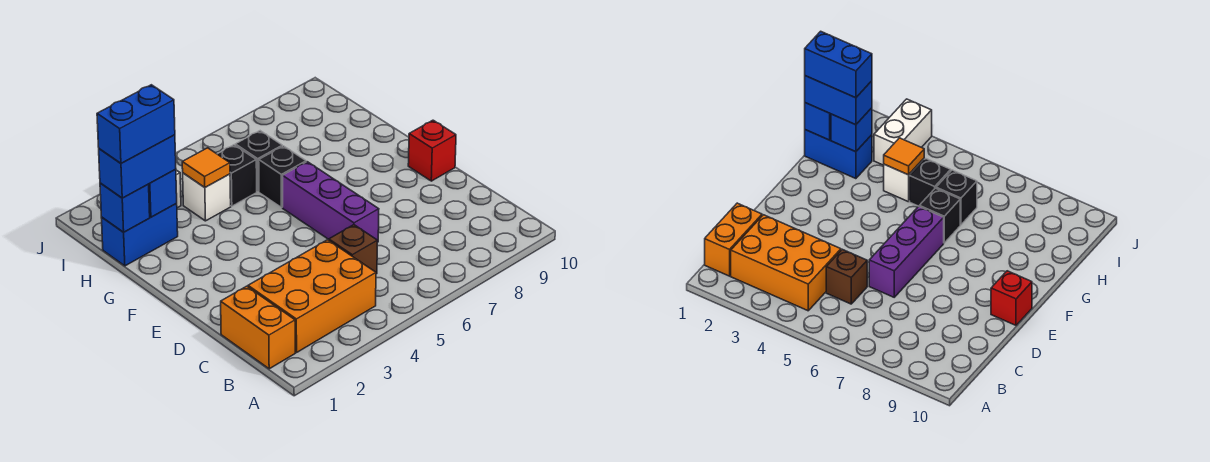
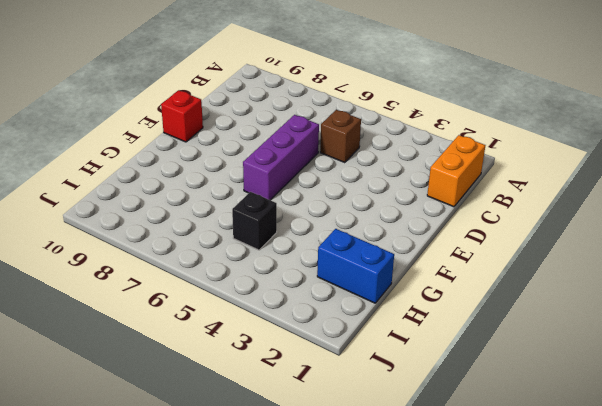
none -> orange brick B2:C4 level 1
none -> black brick G6 level 1
none -> white brick H4 level 1

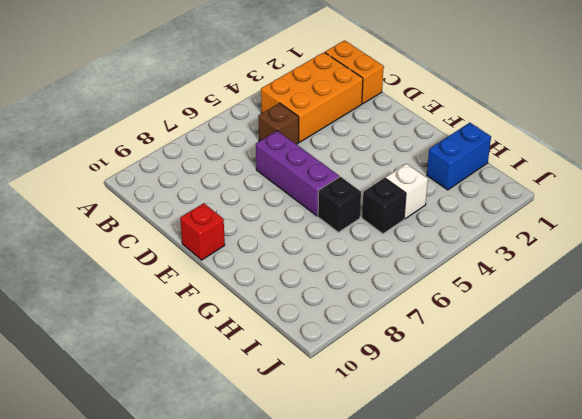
none -> black brick H6 level 1
none -> white brick I3:J3 level 1
none -> blue brick H1 level 2

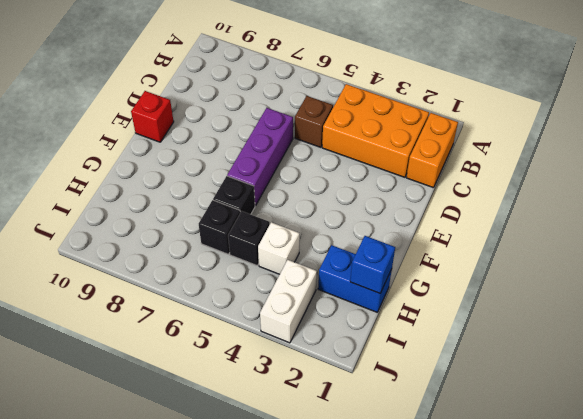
none -> blue brick H2 level 2
none -> orange tile H4 level 2
none -> blue brick H1:H2 level 3

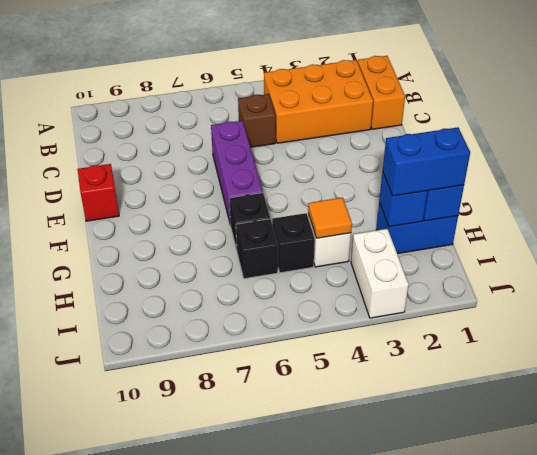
none -> blue brick H1:H2 level 4

